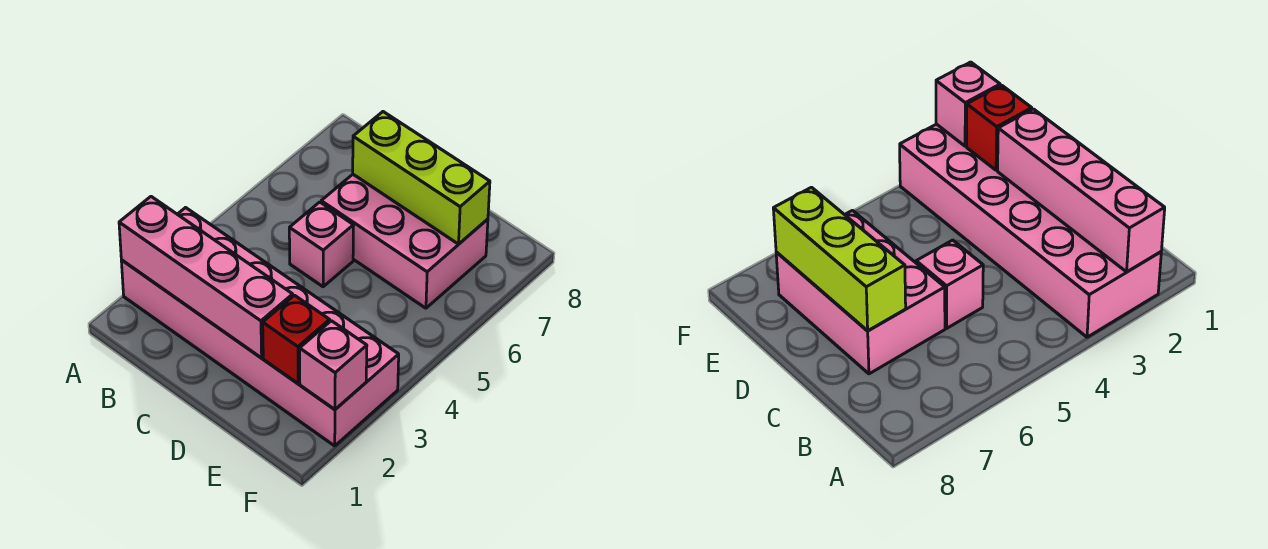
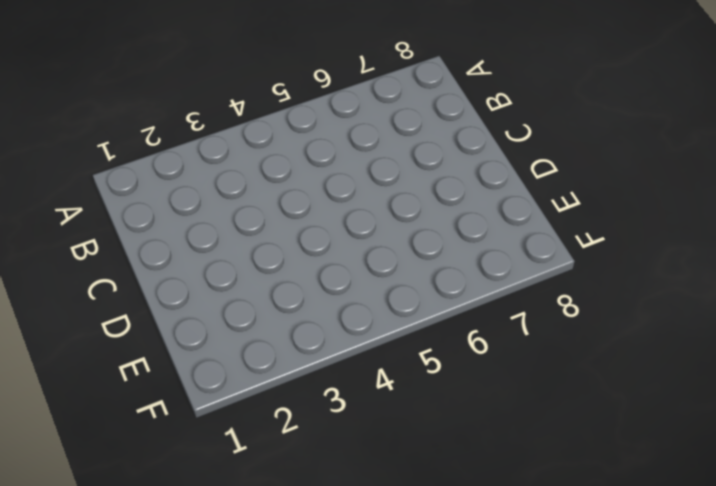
none -> pink brick A2:F3 level 1
none -> pink brick C5 level 1

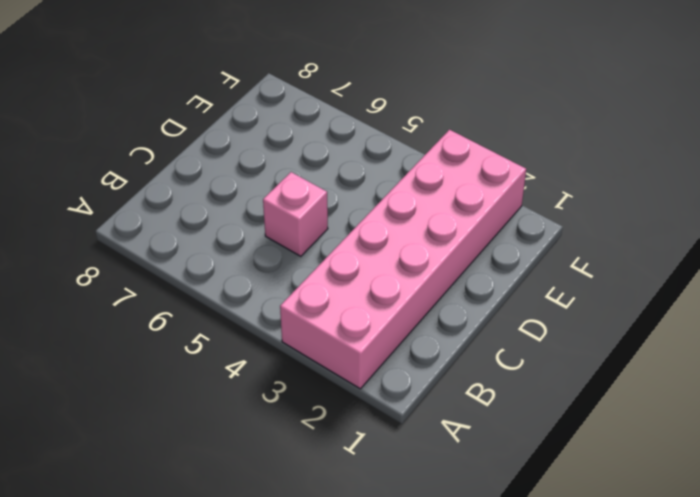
none -> pink brick C6:E7 level 1
none -> pink brick A2:D2 level 2

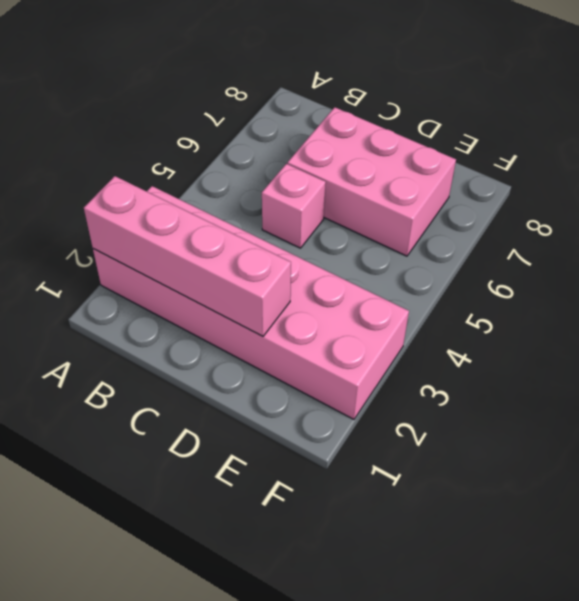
none -> lime brick C7:E7 level 2
none -> red brick E2 level 2

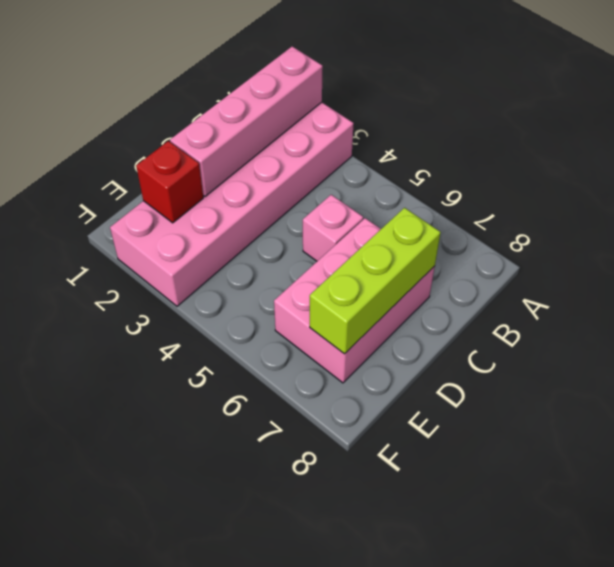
none -> pink brick F2 level 2

